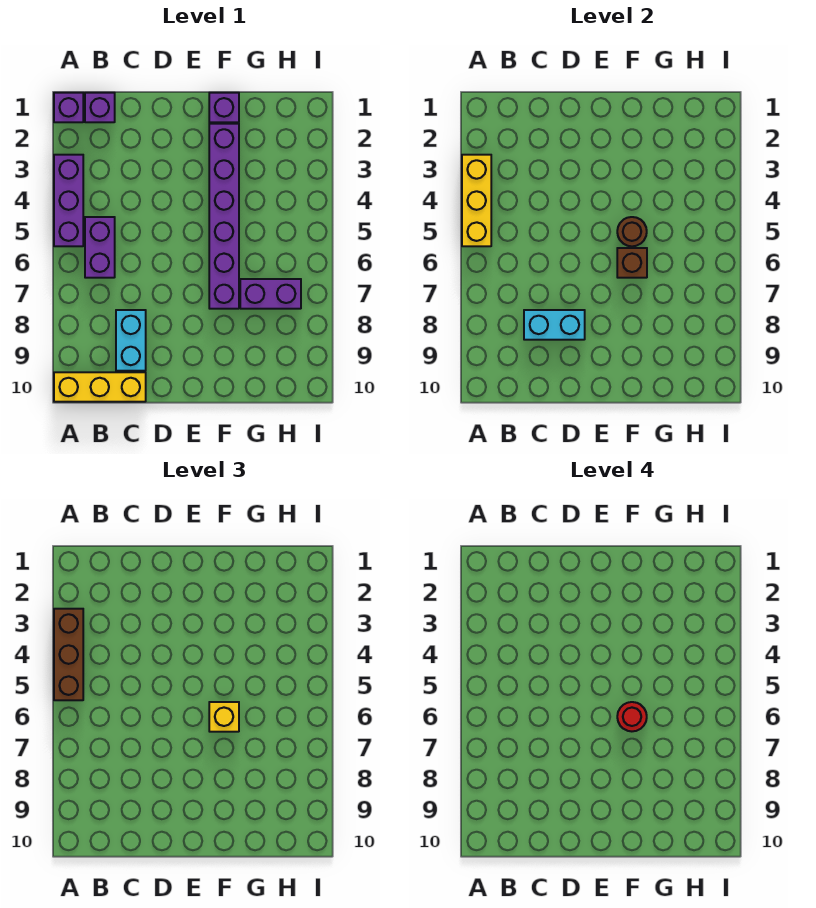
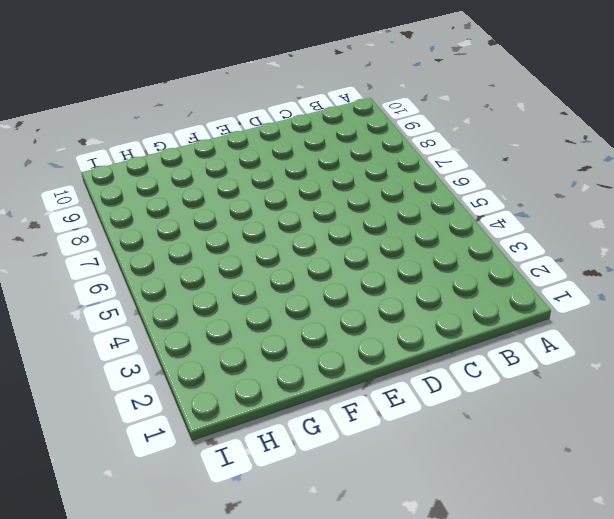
none -> purple brick A1 level 1
none -> purple brick A3:A5 level 1
none -> yellow brick A10:C10 level 1

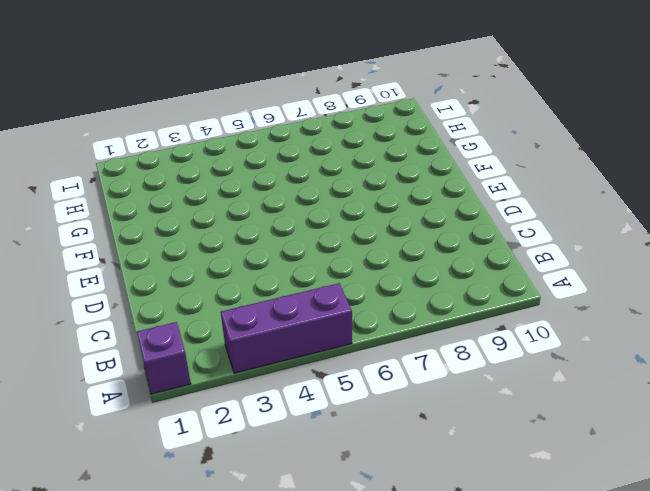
none -> yellow brick A10:C10 level 1
none -> purple brick B1 level 1
none -> purple brick B5:B6 level 1

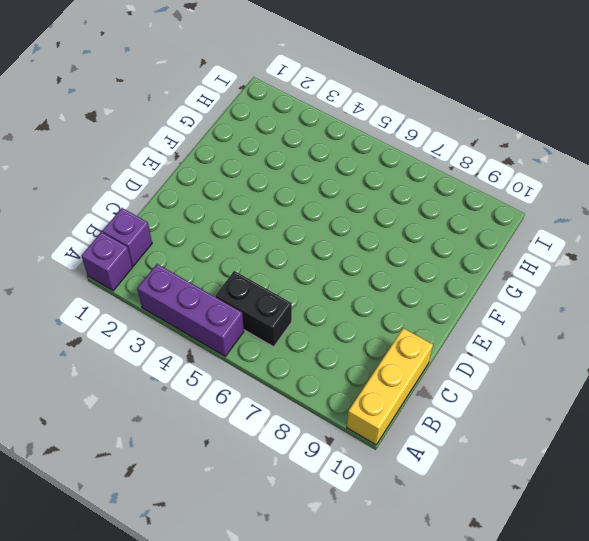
black brick B5:B6 level 1 -> purple brick B5:B6 level 1
none -> cyan brick C8:C9 level 1
none -> purple brick F1 level 1
none -> purple brick F2:F7 level 1

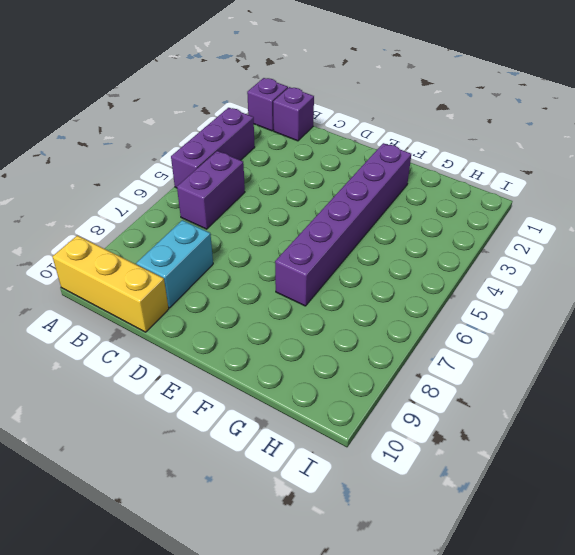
none -> purple brick F1 level 1
none -> purple brick G7:H7 level 1
none -> yellow brick A3:A5 level 2

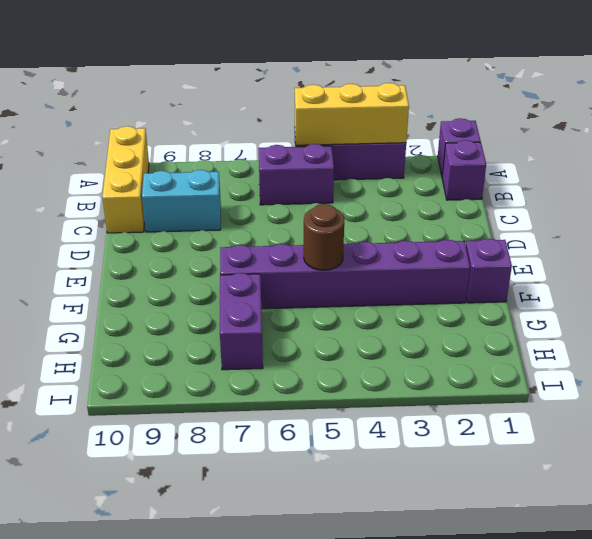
none -> cyan brick C8:D8 level 2
none -> brown brick F6 level 2
none -> brown brick A3:A5 level 3

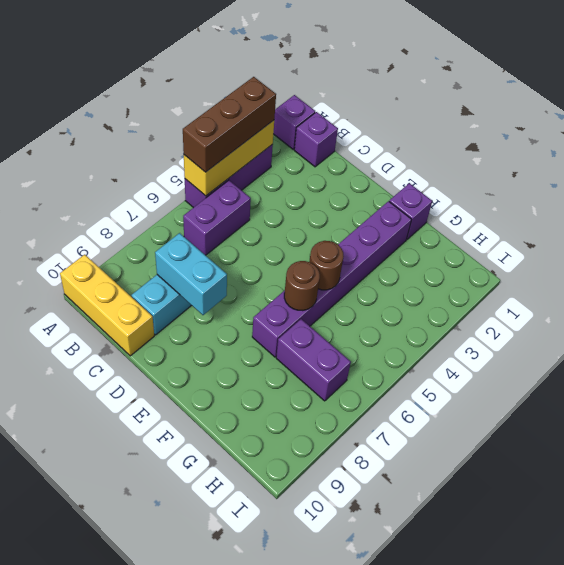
brown round brick F6 level 2 -> brown brick F6 level 2
none -> yellow brick F6 level 3
none -> red round brick F6 level 4

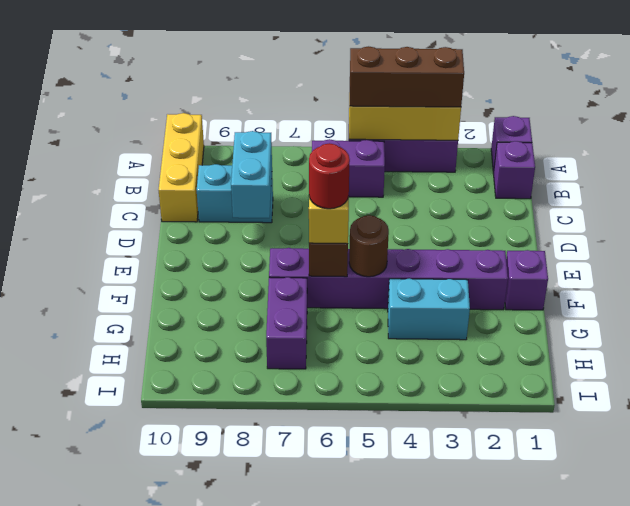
cyan brick G3:G4 level 1 -> none

